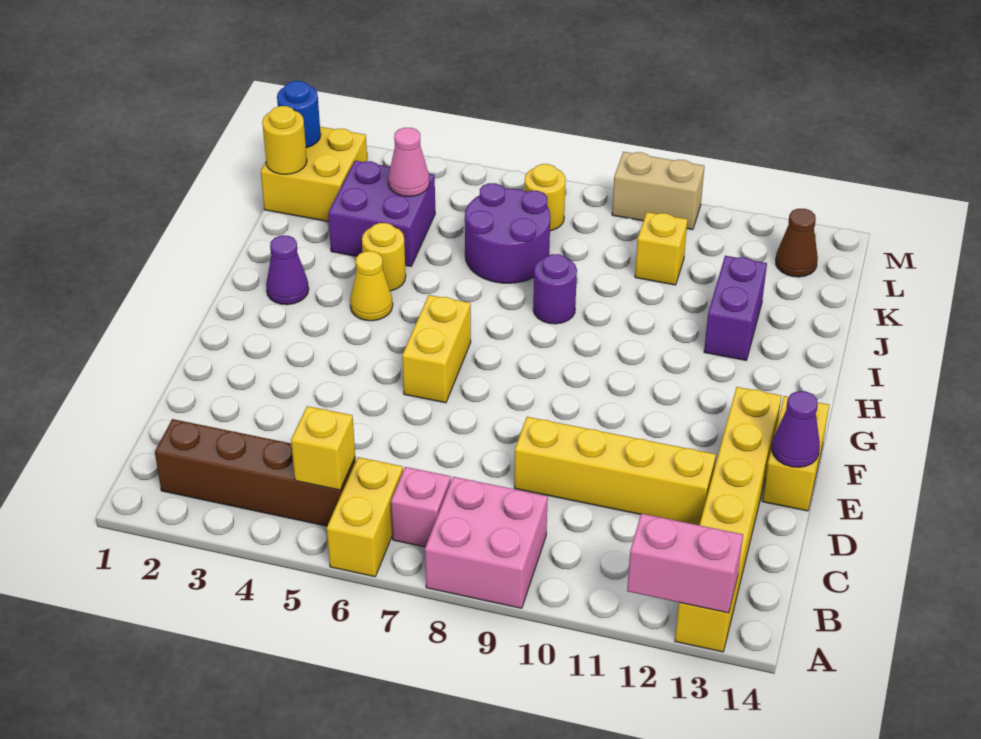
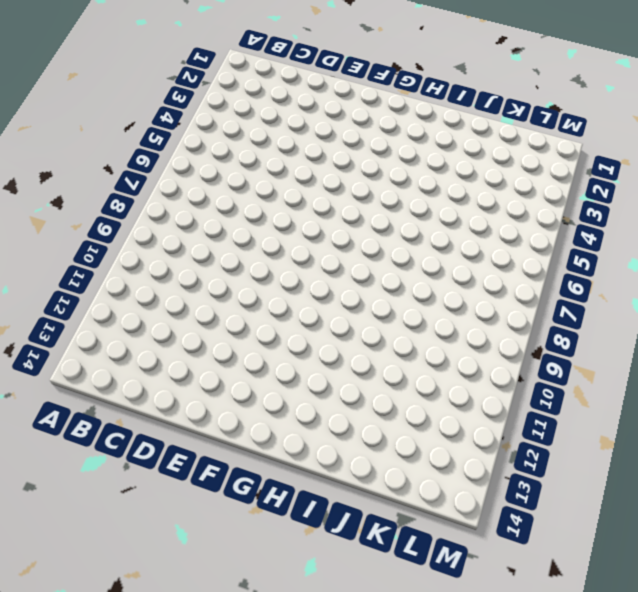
none -> yellow brick A6:B6 level 1
none -> pink brick A8:B9 level 1
none -> yellow brick A13:F13 level 1

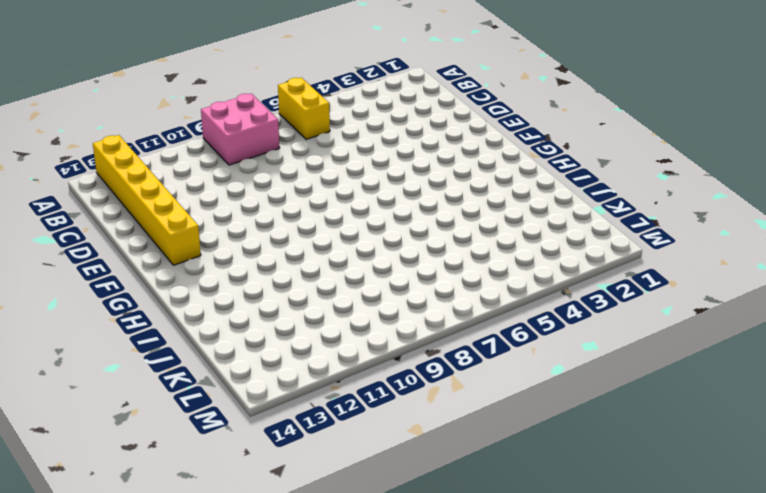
none -> brown brick B2:B5 level 1
none -> pink brick B7 level 1
none -> yellow brick D9:D12 level 1

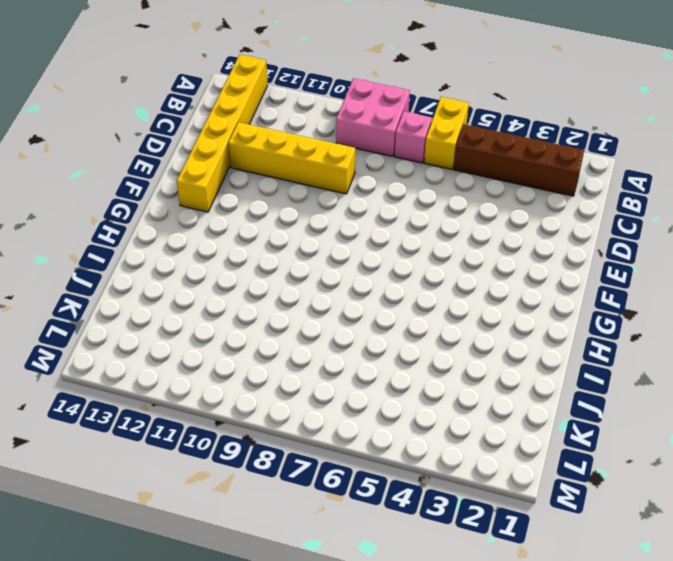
none -> yellow brick E14:F14 level 1
none -> yellow brick F6:G6 level 1
none -> purple cone H2 level 1

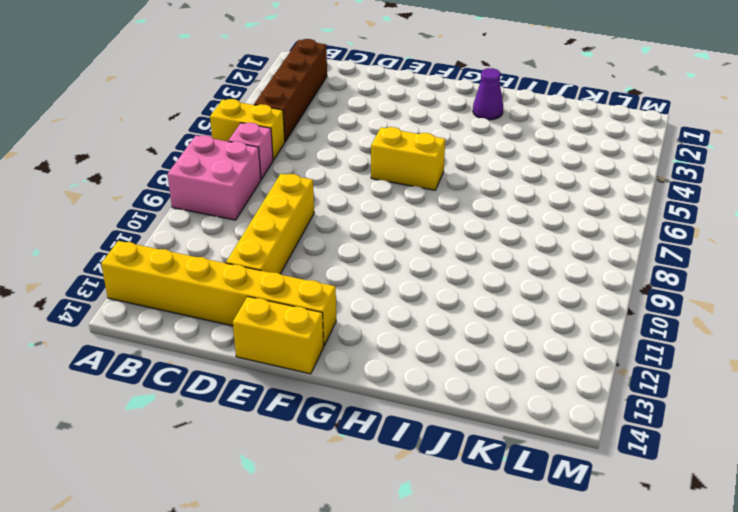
none -> yellow cone H4 level 1
none -> yellow round brick I4 level 1
none -> purple round brick I8 level 1

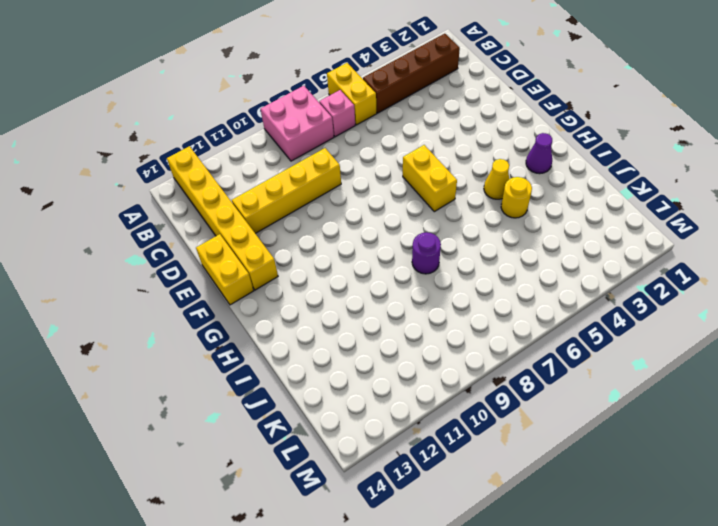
none -> purple brick I12:J12 level 1
none -> purple brick J3:K4 level 1
none -> purple round brick J6:K7 level 1

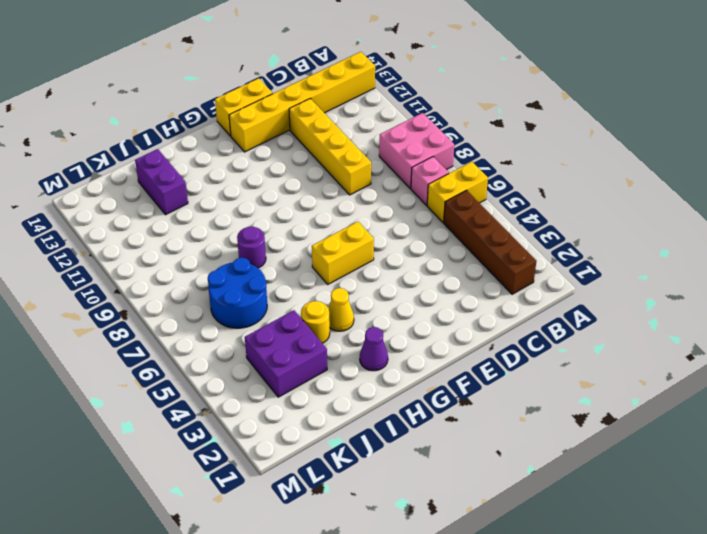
blue round brick J6:K7 level 1 -> purple round brick J6:K7 level 1
purple brick J12:J13 level 1 -> purple brick I12:J12 level 1
none -> yellow brick K1:L2 level 1
none -> yellow brick K10 level 1
none -> yellow round brick L7 level 1

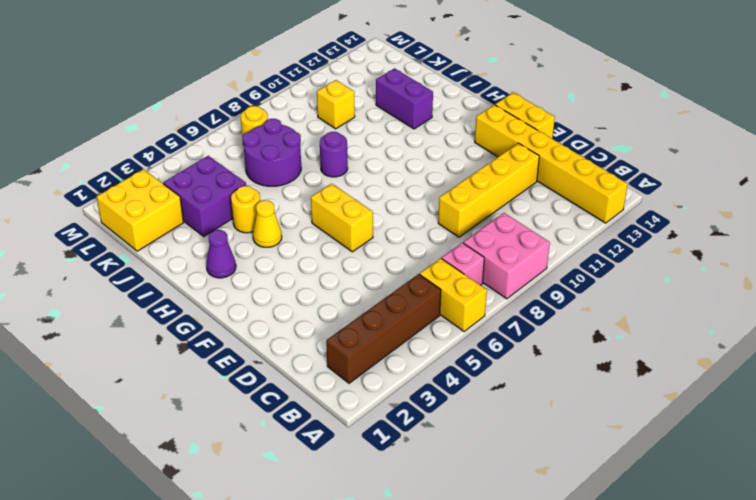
none -> brown cone L13 level 1
none -> tan brick M9:M10 level 1
none -> pink brick A12:A13 level 2

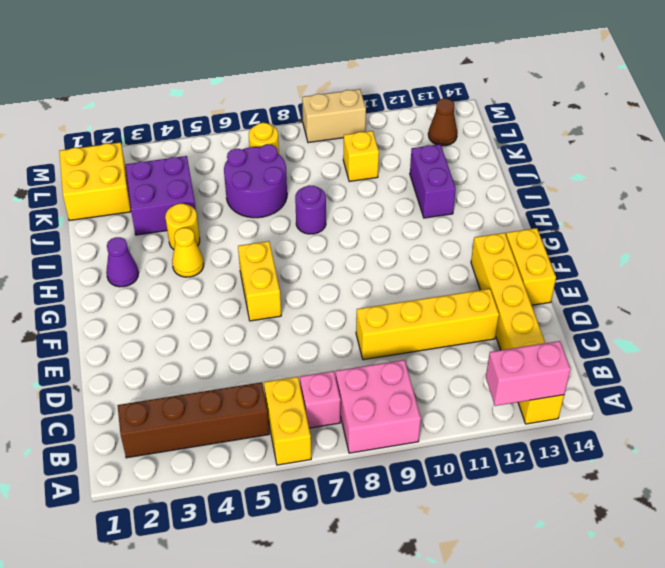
none -> yellow brick B5 level 2
none -> purple cone E14 level 2
none -> yellow round brick K1 level 2

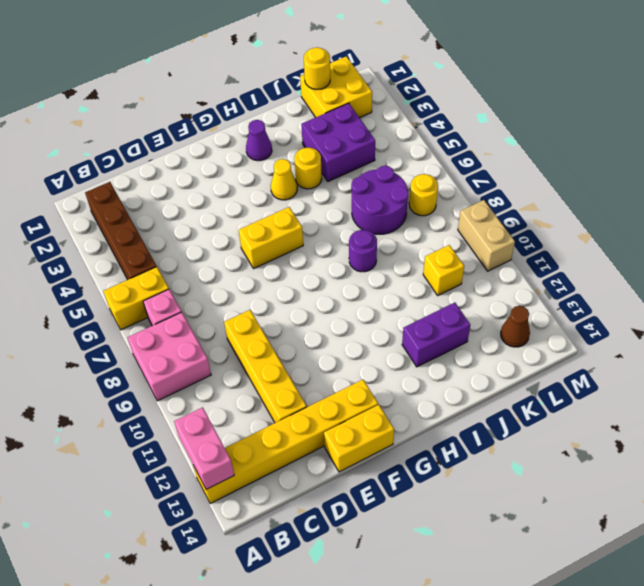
none -> yellow brick B5 level 2
none -> purple cone E14 level 2
none -> pink cone K4 level 2

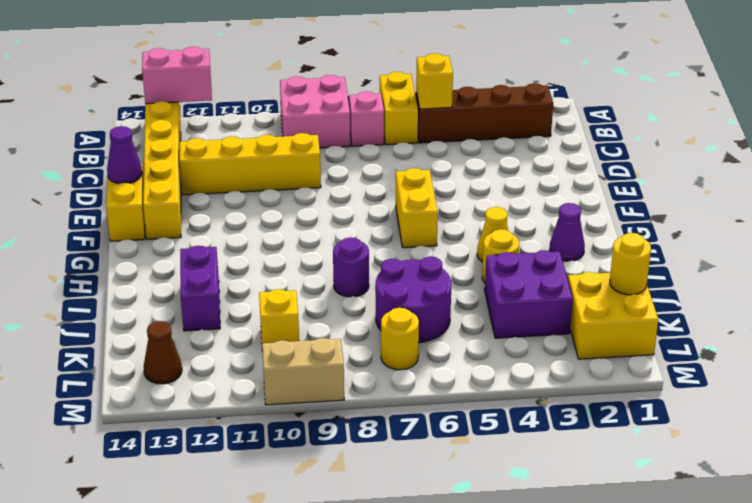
none -> pink cone K4 level 2
none -> blue round brick L1 level 2

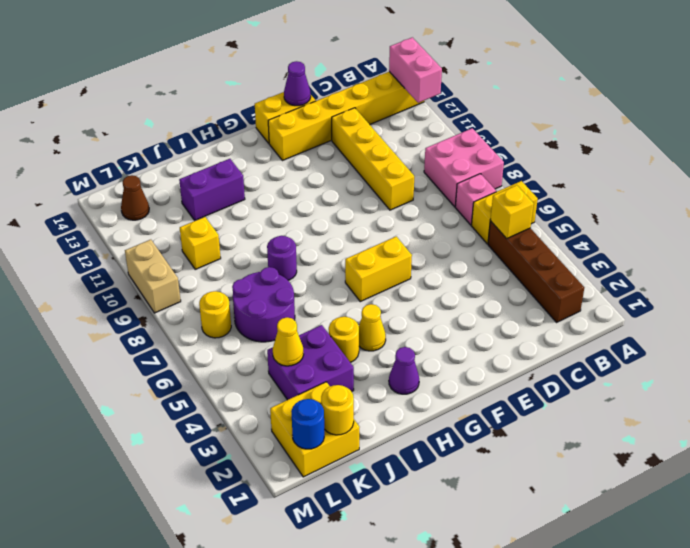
yellow cone K4 level 2 -> pink cone K4 level 2

